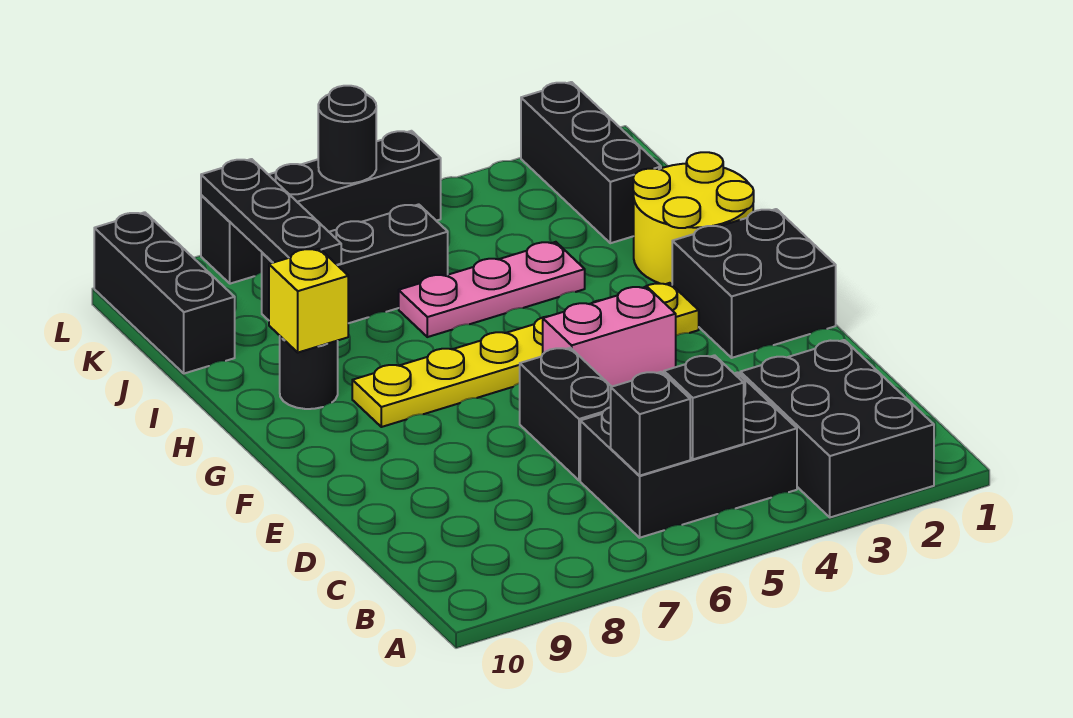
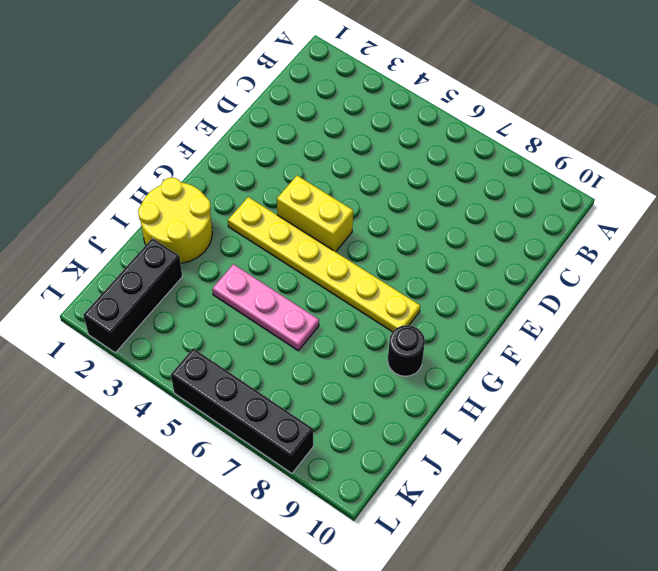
yellow brick F4:F5 level 1 -> pink brick F4:F5 level 1
none -> black brick A2:C3 level 1
none -> black brick B4:C6 level 1
none -> black brick D6:E6 level 1

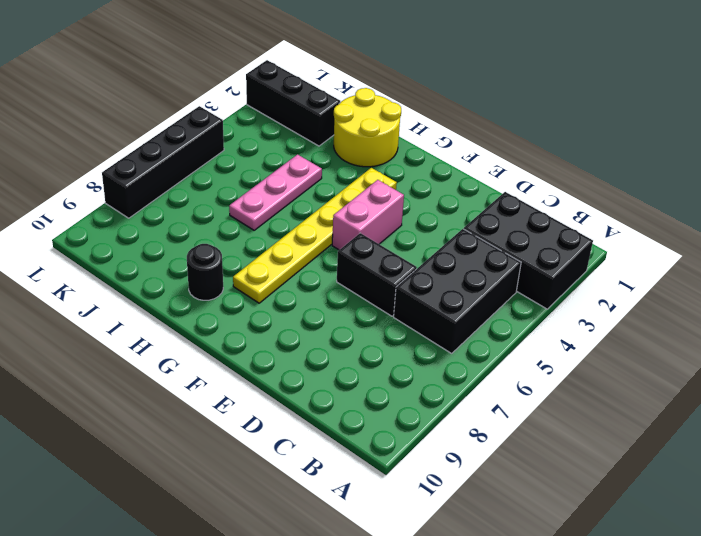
none -> black brick F1:G2 level 1
none -> black brick J6:J8 level 1
none -> black brick J10:L10 level 1

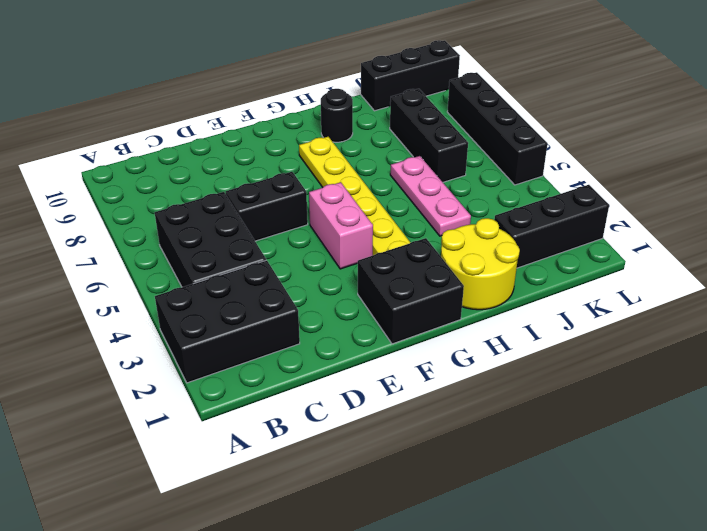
none -> black brick B5 level 2
none -> black brick B6 level 2
none -> yellow brick H9 level 2

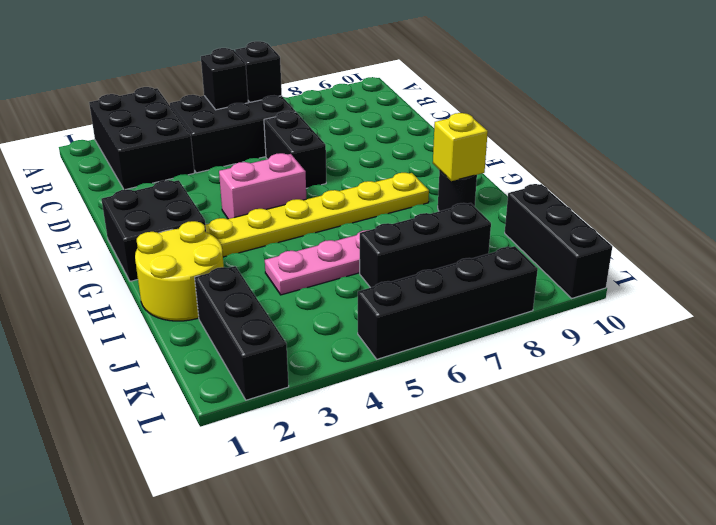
none -> black plate J8:L8 level 2
none -> black round brick L6 level 2

